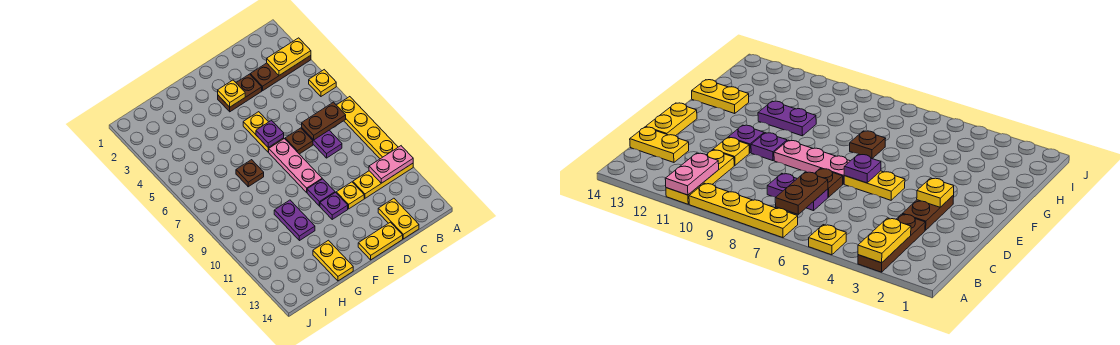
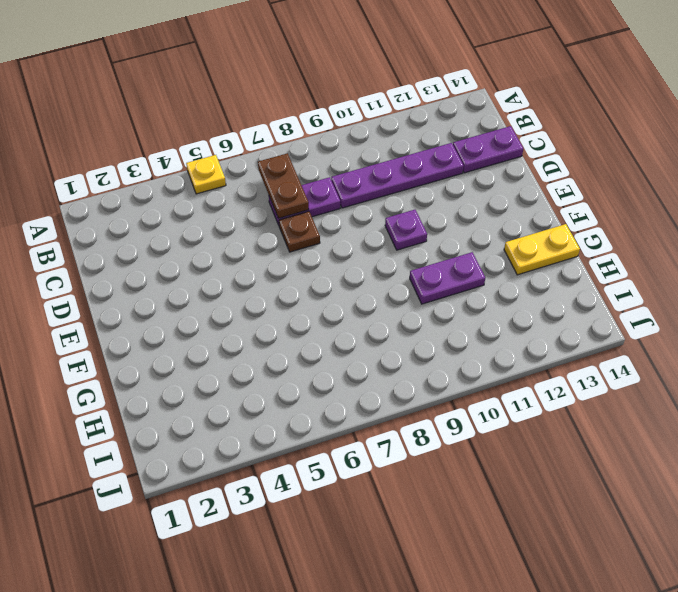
purple plate C9:C12 level 1 -> yellow plate A11:C11 level 1
purple plate C13:C14 level 1 -> yellow plate C13:C14 level 1
none -> brown plate A3:C3 level 1
none -> yellow plate A7:A10 level 1
none -> brown plate D3:E3 level 1

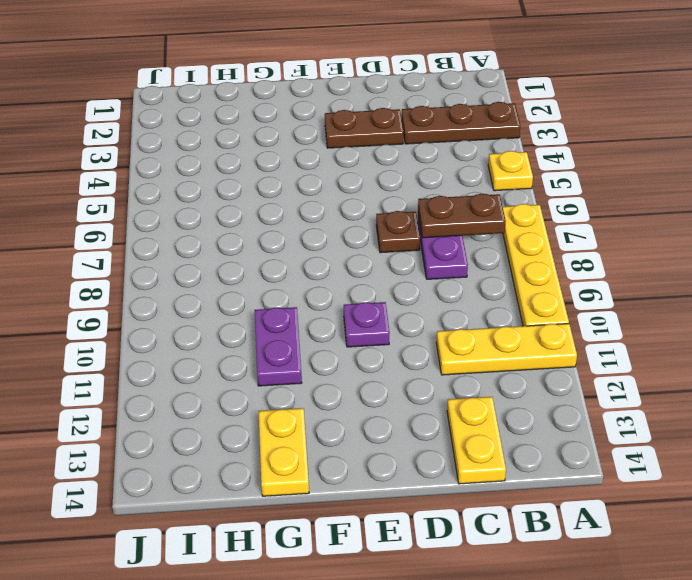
none -> yellow plate D11 level 1
none -> yellow plate D14:E14 level 1
none -> yellow plate E5:E6 level 1

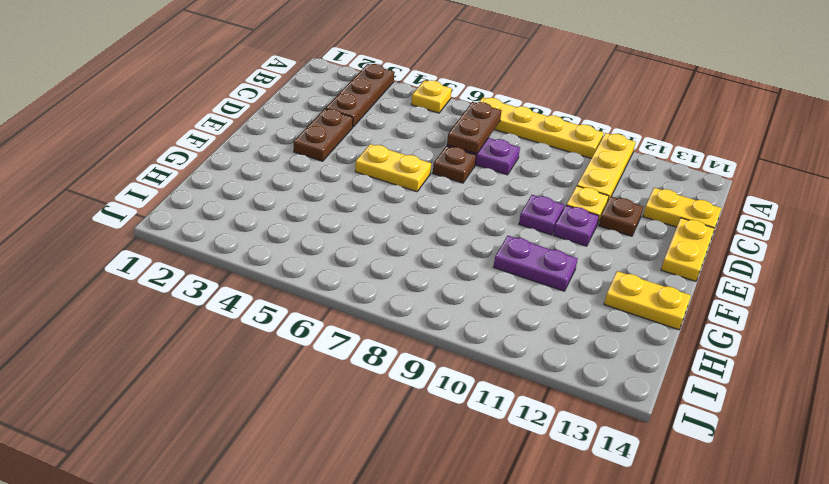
brown plate D12 level 1 -> brown plate G7 level 1
none -> pink plate E7:E9 level 1
none -> yellow plate A3:B3 level 2
none -> pink plate A11:B11 level 2

